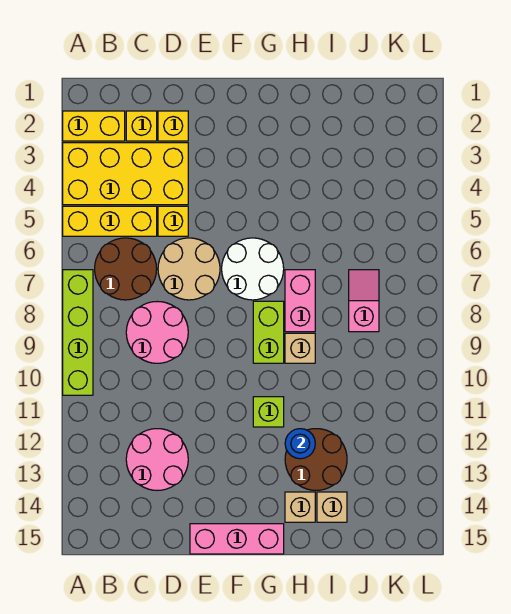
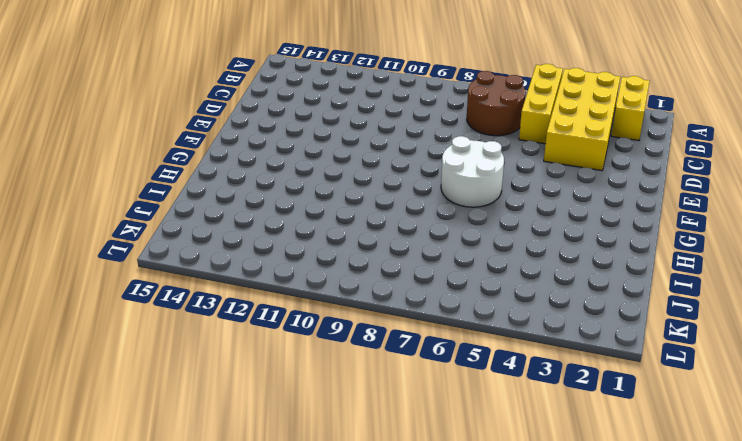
none -> lime brick A7:A10 level 1
none -> yellow brick C2 level 1
none -> pink round brick C8:D9 level 1

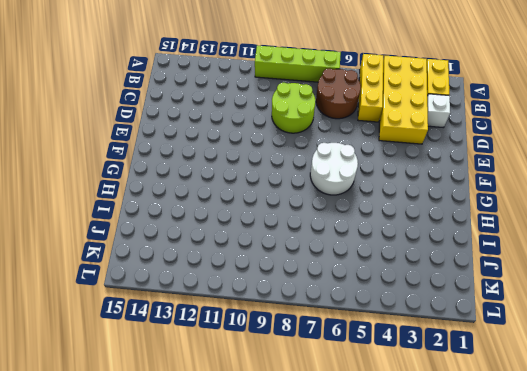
white brick C2 level 1 -> yellow brick C2 level 1
lime round brick C8:D9 level 1 -> pink round brick C8:D9 level 1
none -> pink round brick C12:D13 level 1
none -> yellow brick D2 level 1
none -> yellow brick D5 level 1

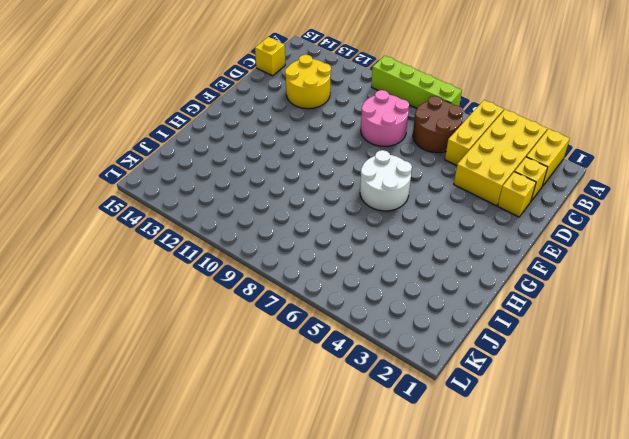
yellow round brick C12:D13 level 1 -> pink round brick C12:D13 level 1
yellow brick C15 level 1 -> yellow brick D5 level 1
none -> tan round brick D6:E7 level 1
none -> pink brick E15:G15 level 1
none -> lime brick G8:G9 level 1

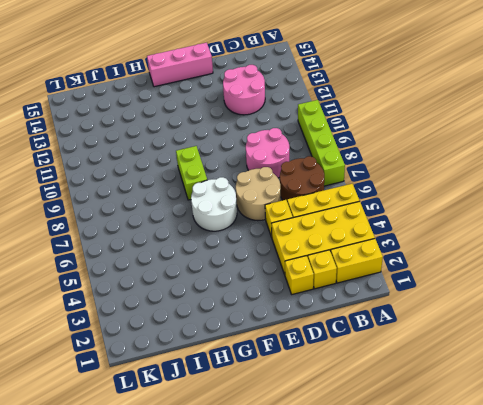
none -> lime brick G11 level 1
none -> pink brick H7:H8 level 1
none -> tan brick H9 level 1

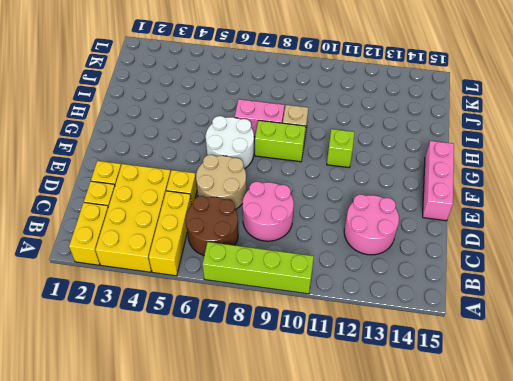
none -> brown round brick H12:I13 level 1
none -> tan brick H14 level 1
none -> tan brick I14 level 1

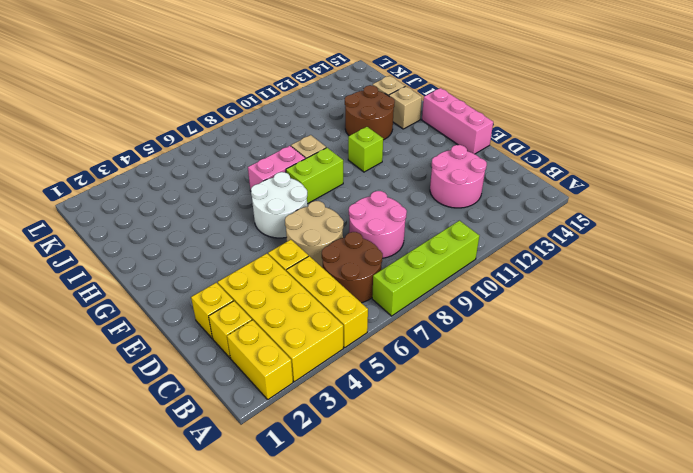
none -> pink slope J7:J8 level 1 top 8
none -> blue round brick H12 level 2

